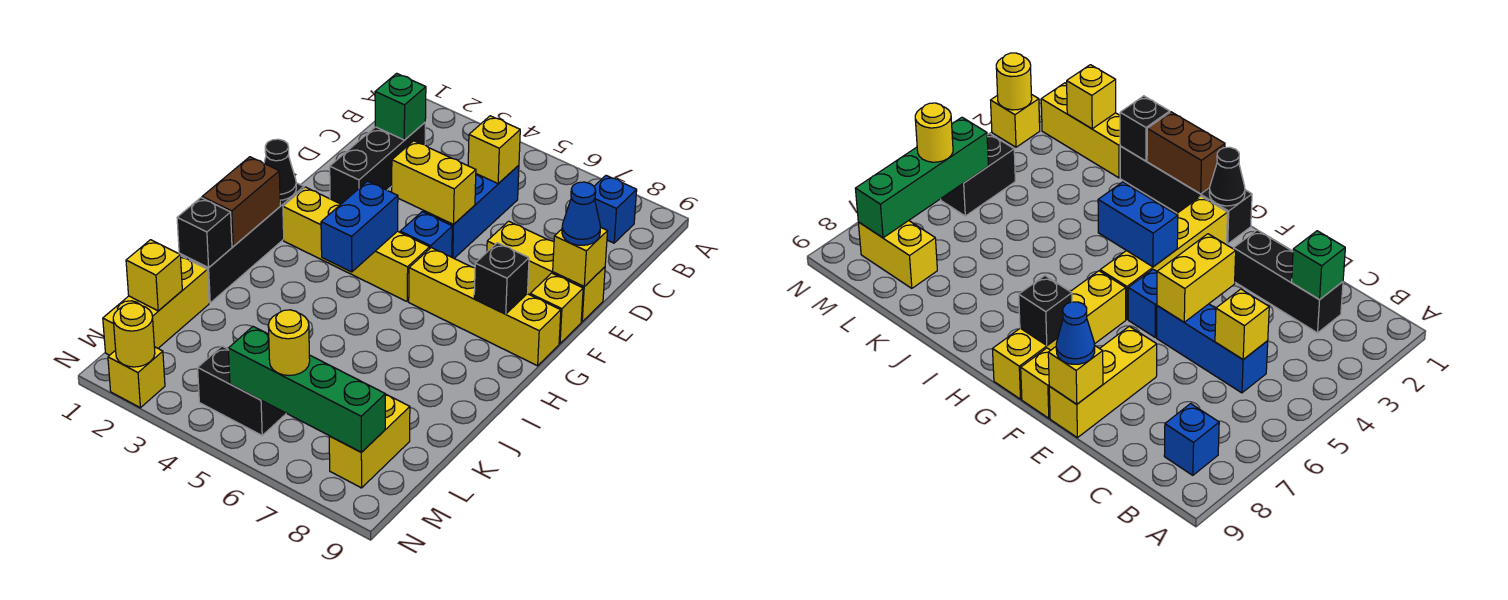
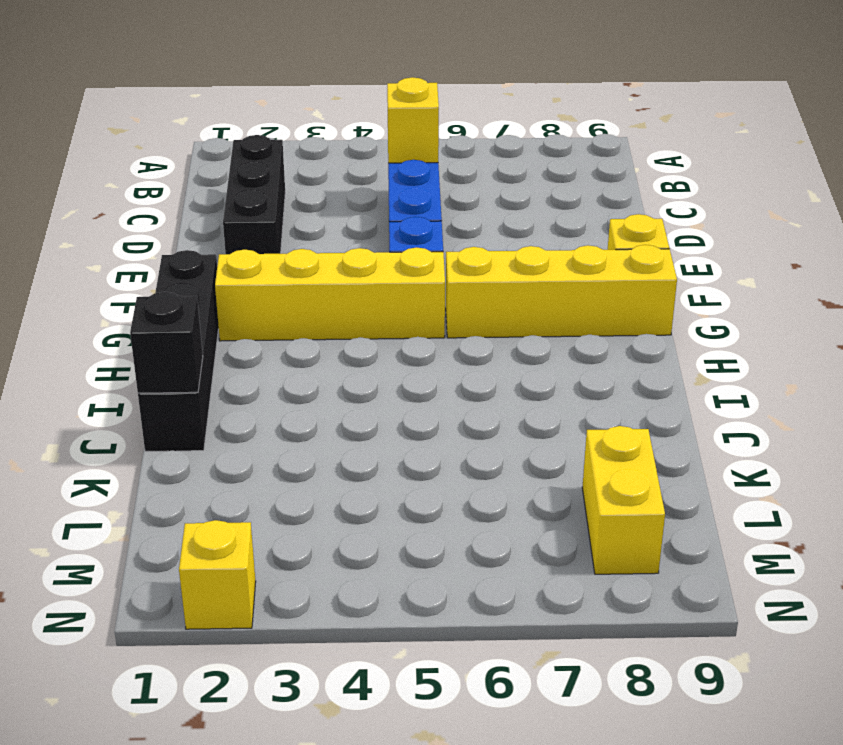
none -> blue brick B8 level 1
none -> yellow brick E7:E9 level 1
none -> yellow brick K1:M1 level 1

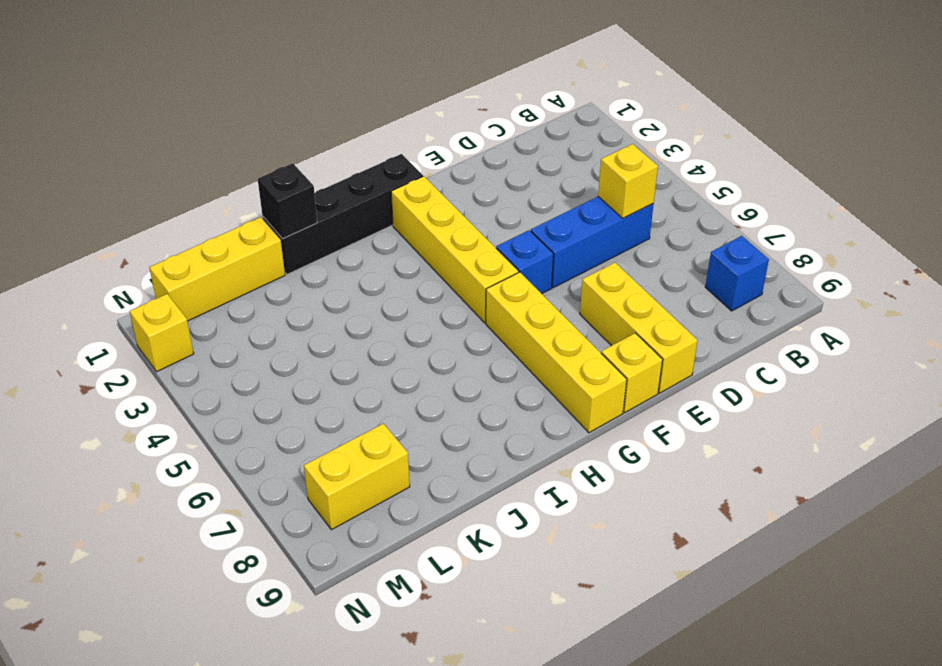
none -> black brick C2:E2 level 1
none -> black brick M4:M5 level 1
none -> green brick C2 level 2

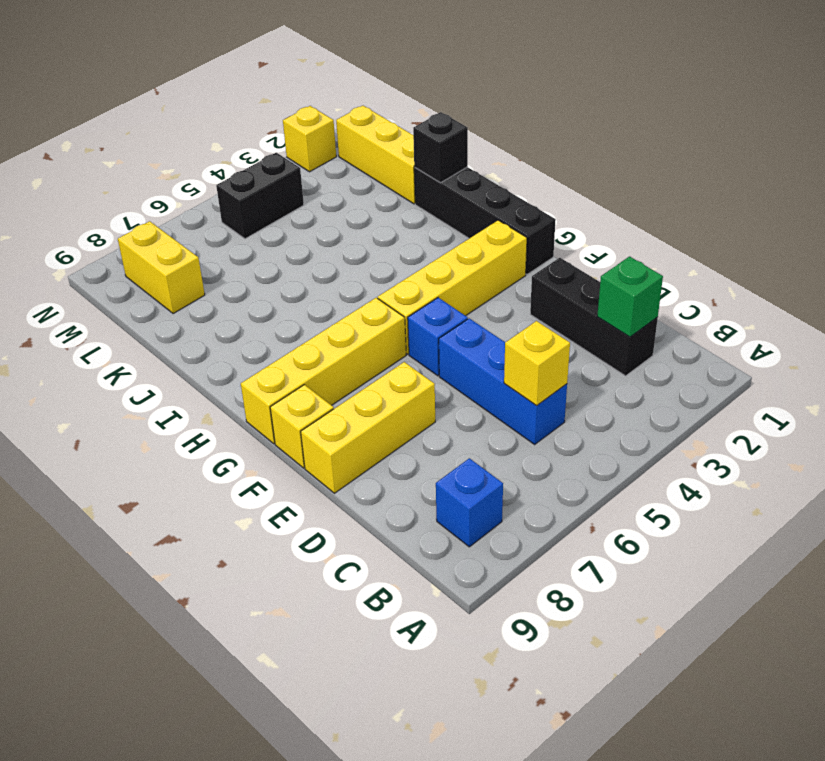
none -> yellow brick E4:E5 level 2
none -> yellow brick E9 level 2
none -> black cone G1 level 2

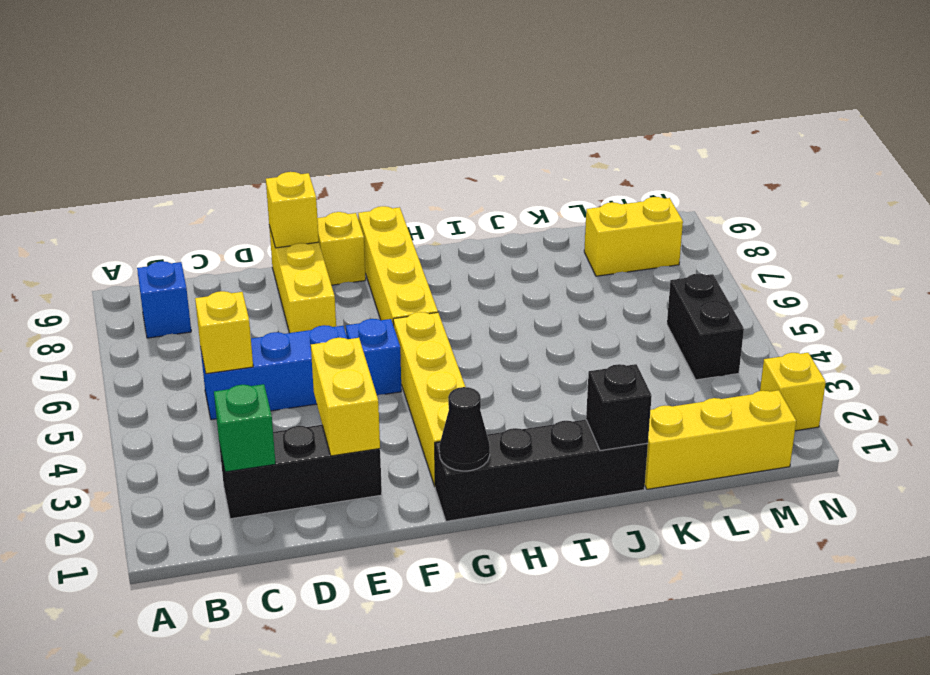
yellow brick E2:E3 level 2 -> yellow brick E4:E5 level 2
none -> blue brick G4:H4 level 2
none -> black brick G8 level 2
none -> brown brick H1:I1 level 2

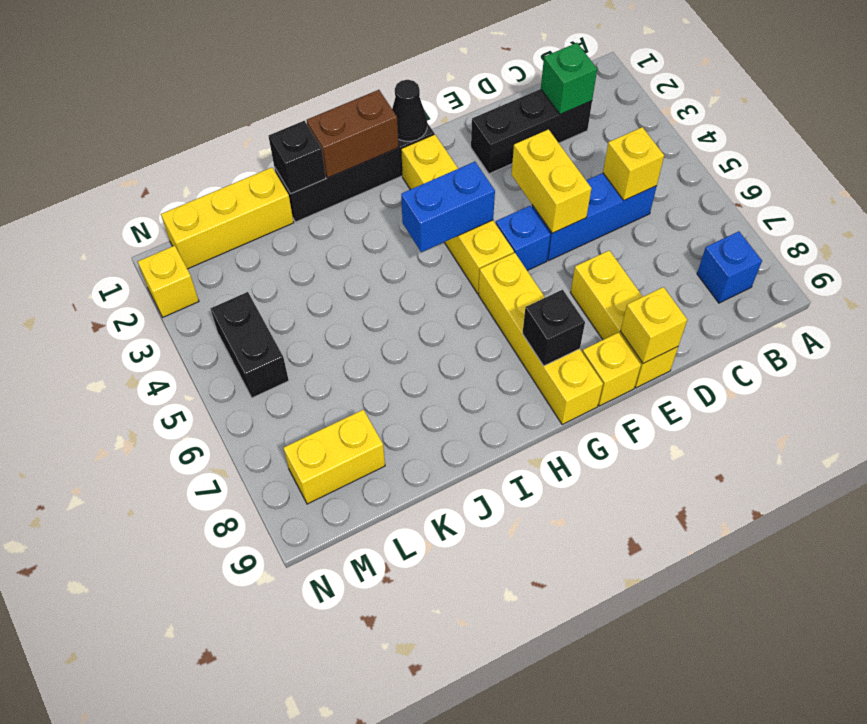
none -> yellow brick L1 level 2
none -> green brick M5:M8 level 2
none -> yellow round brick N2 level 2

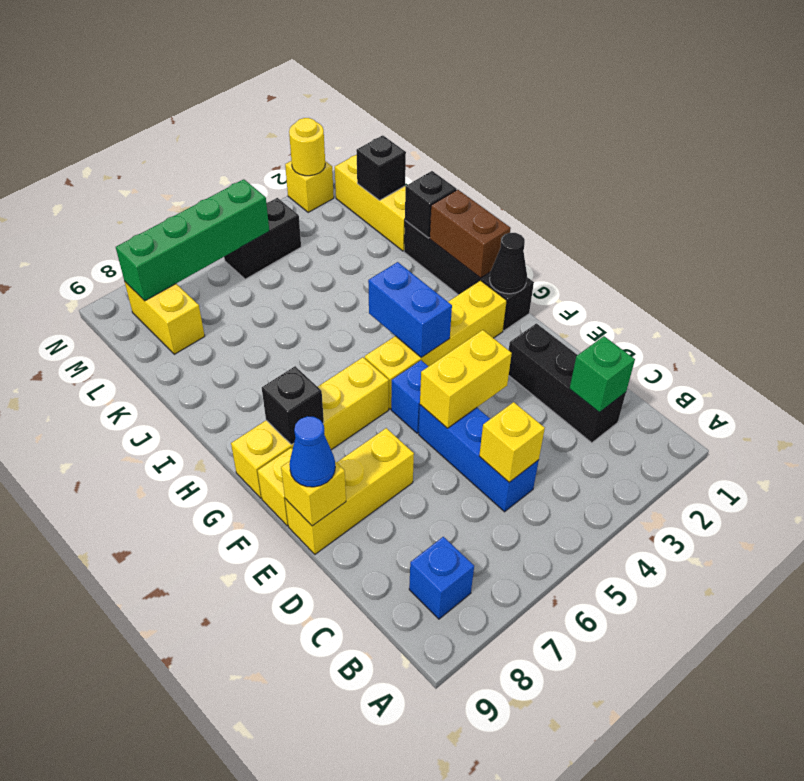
black brick L1 level 2 -> yellow brick L1 level 2
none -> yellow round brick M6 level 3

